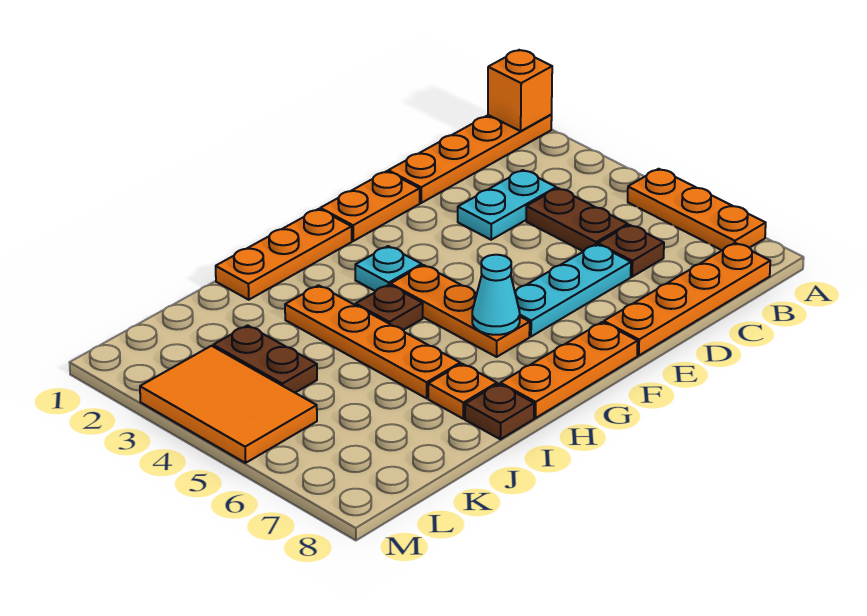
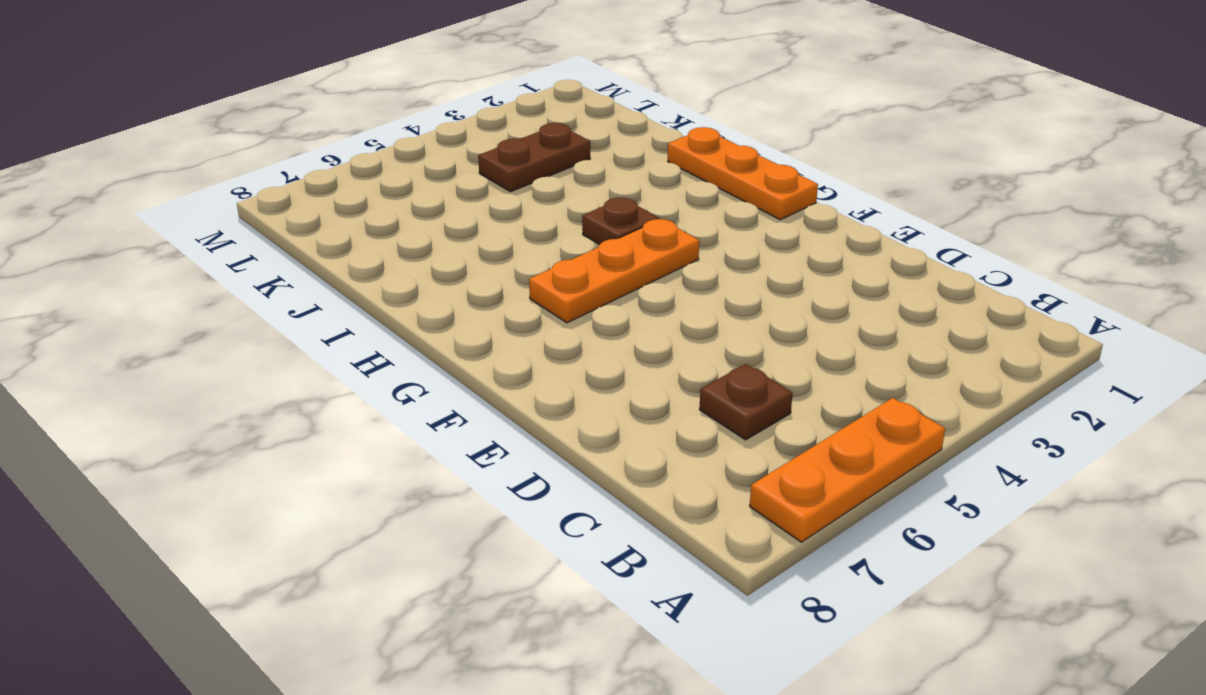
none -> orange plate A1:D1 level 1
none -> orange plate B8:E8 level 1
none -> cyan plate C3:D3 level 1

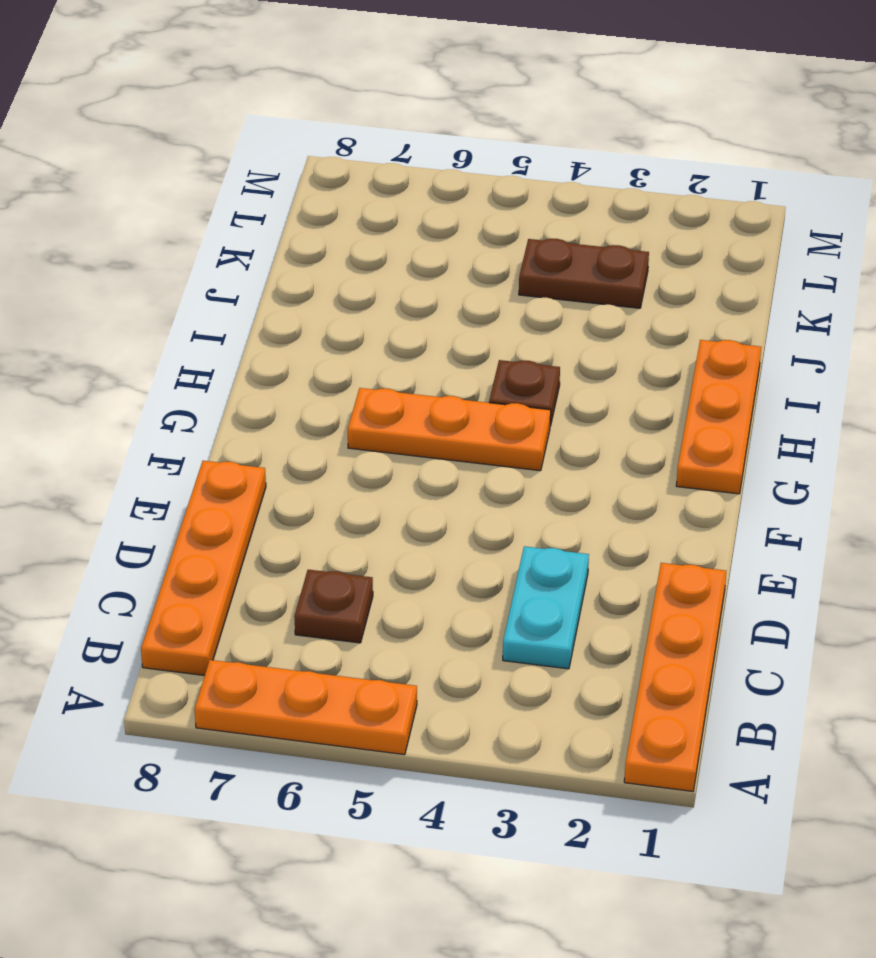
none -> brown plate C4:C5 level 1
none -> cyan plate D6:F6 level 1
none -> orange plate E1:F1 level 1

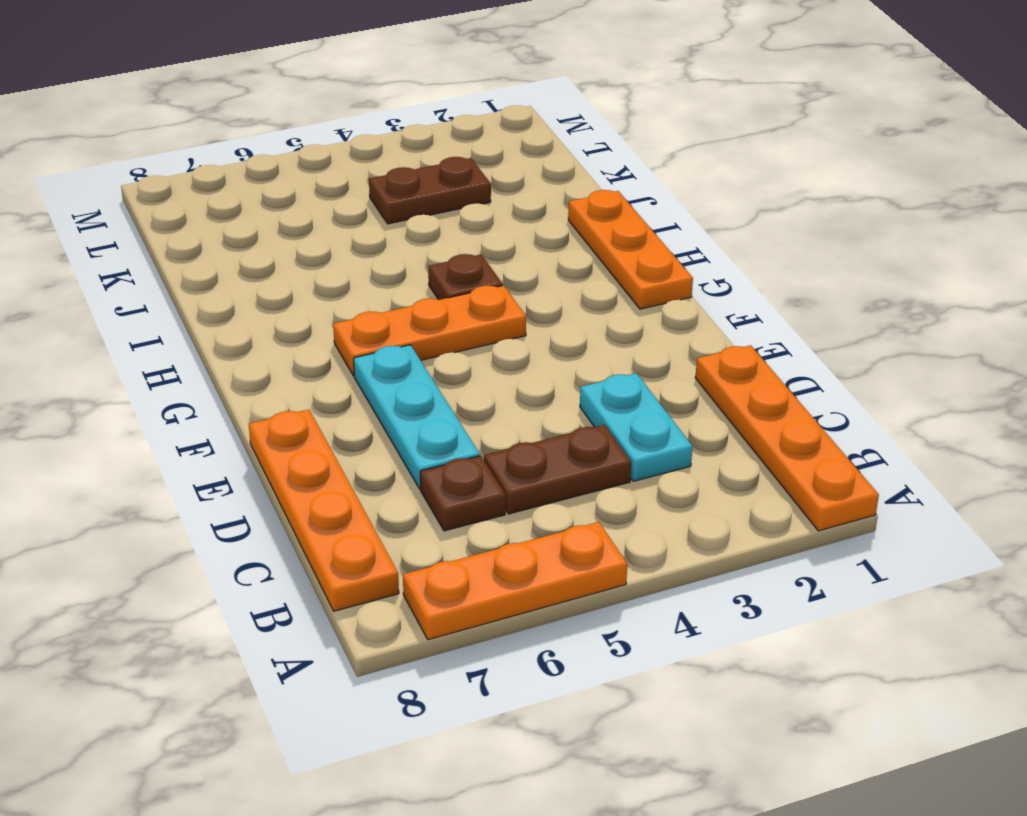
none -> orange plate E1:F1 level 1
none -> orange plate F8:H8 level 1
none -> cyan plate G3 level 1

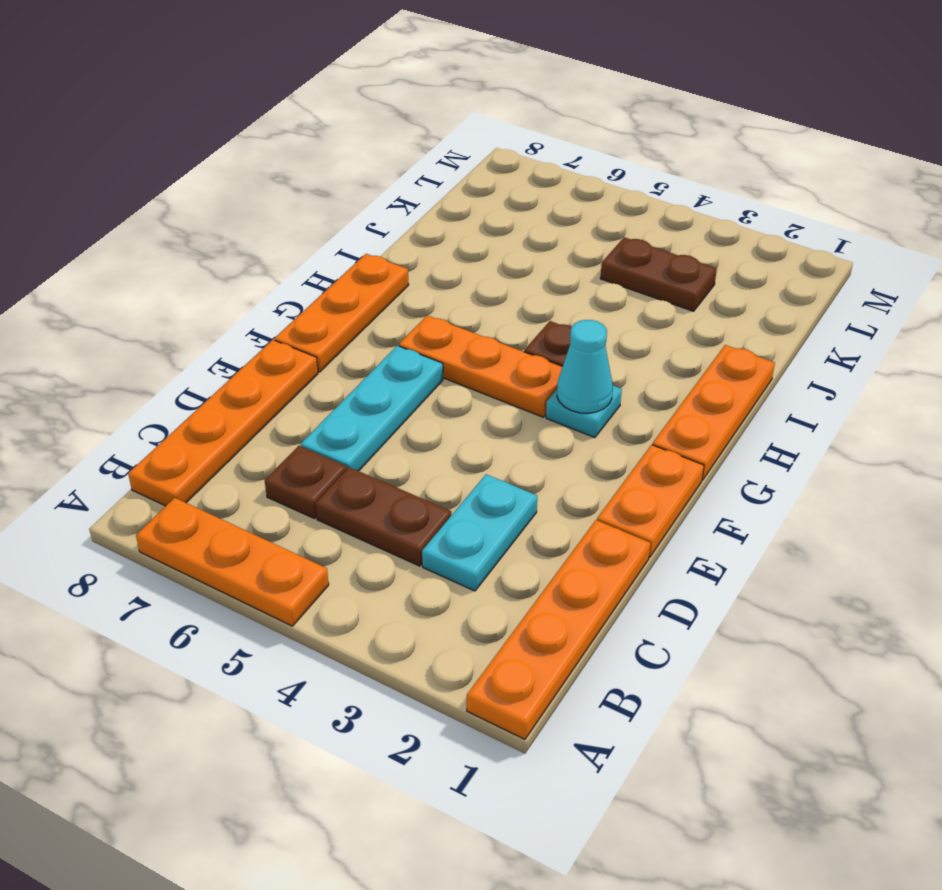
cyan cone G3 level 2 -> cyan cone G6 level 2
none -> orange plate I3:I6 level 1
none -> orange plate I7 level 1
none -> brown plate I8 level 1

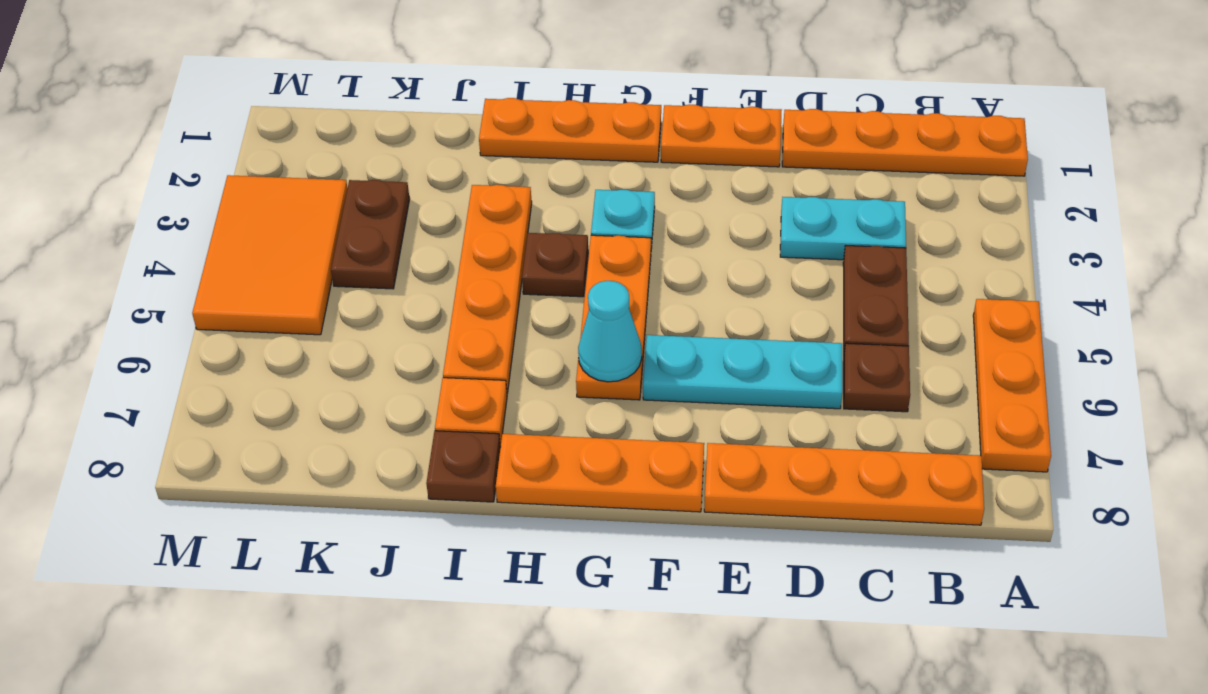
none -> orange brick A1 level 2

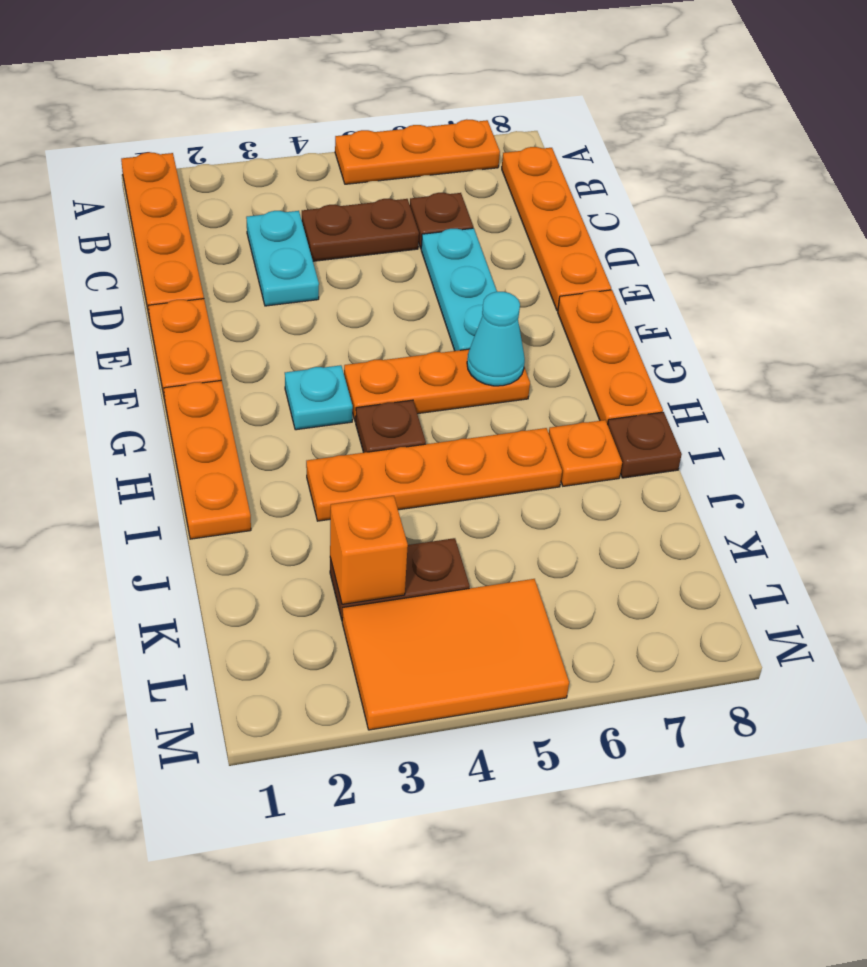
orange brick K3 level 2 -> orange brick A1 level 2

